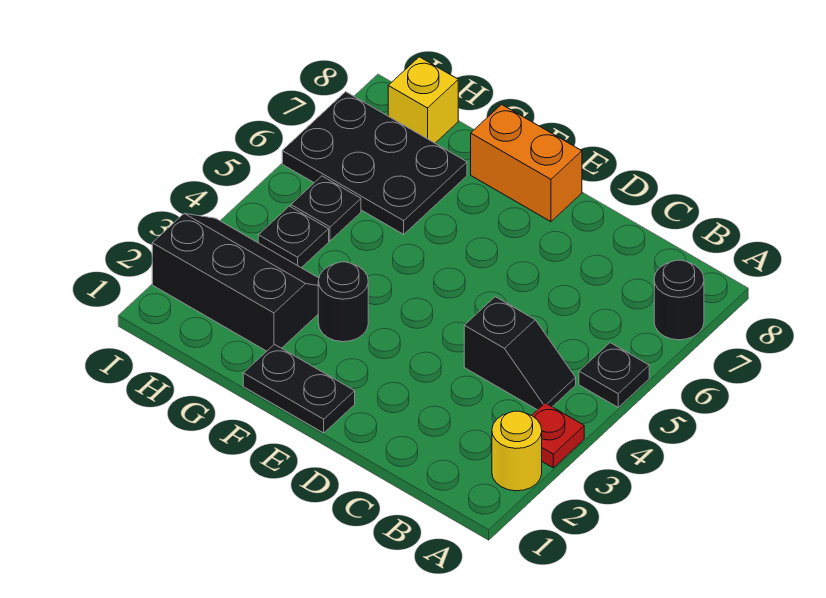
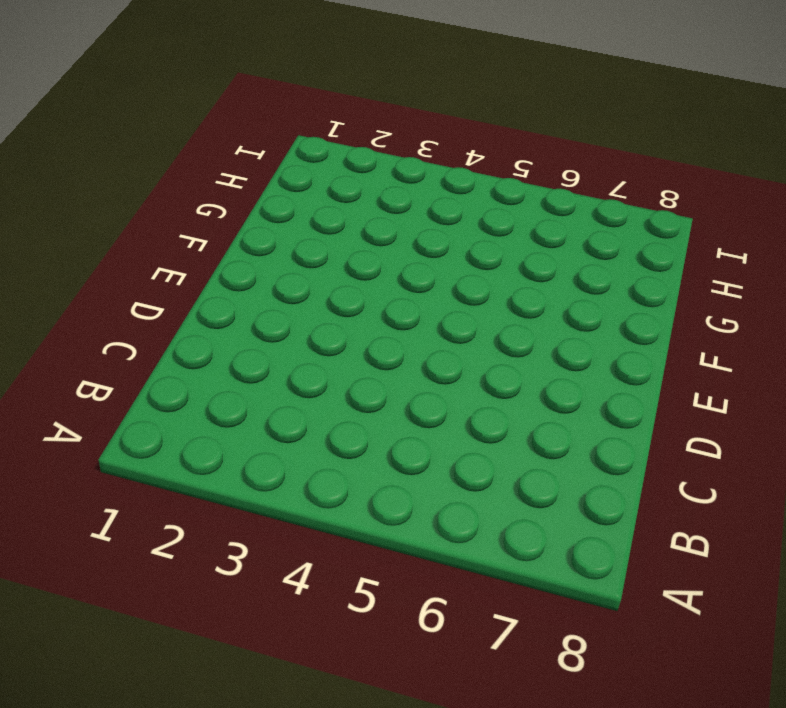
none -> yellow round brick A2 level 1
none -> red plate A3 level 1
none -> black plate A5 level 1

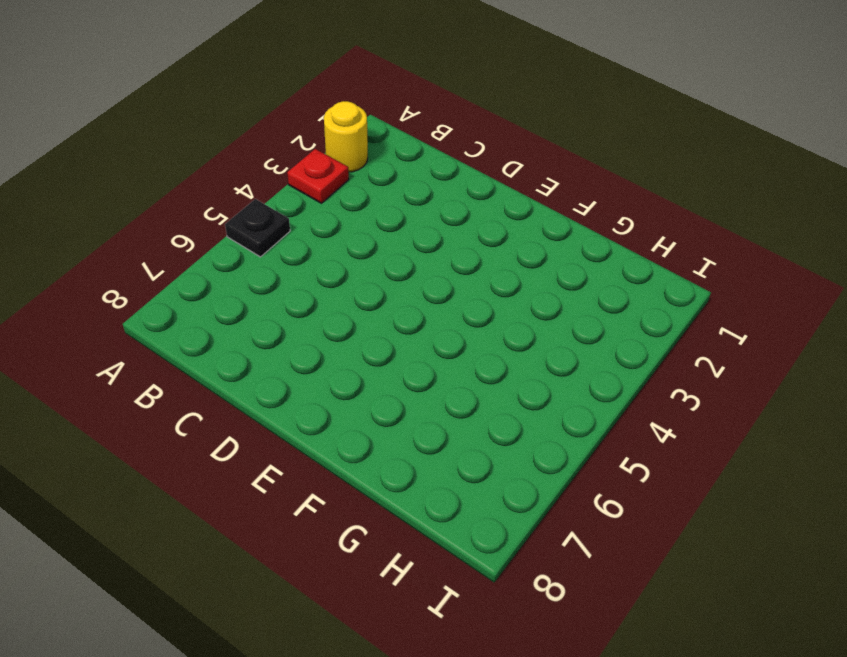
none -> black round brick A7 level 1
none -> black slope B4:C4 level 1 top C
none -> black plate E1:F1 level 1

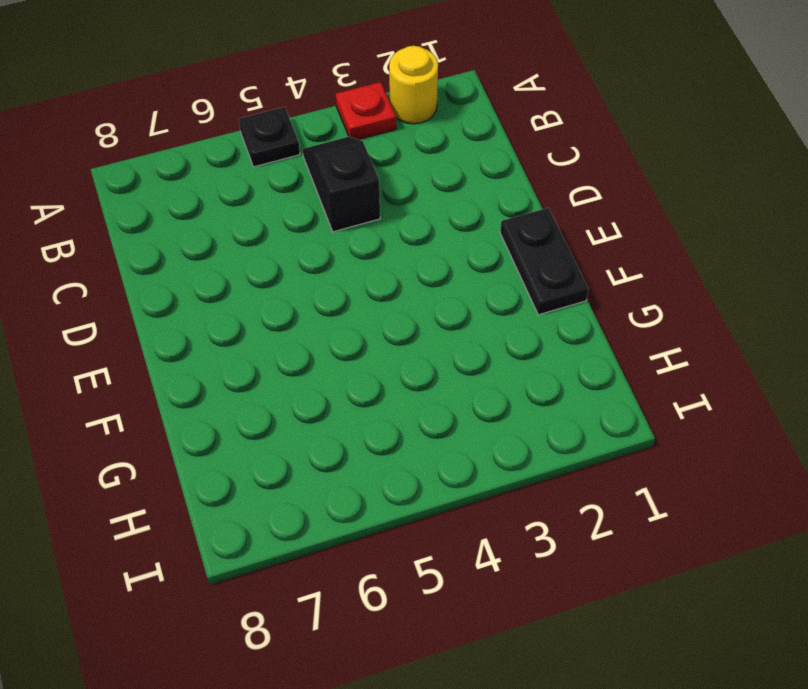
none -> black round brick A7 level 1
none -> orange brick E8:F8 level 1
none -> black round brick F3 level 1

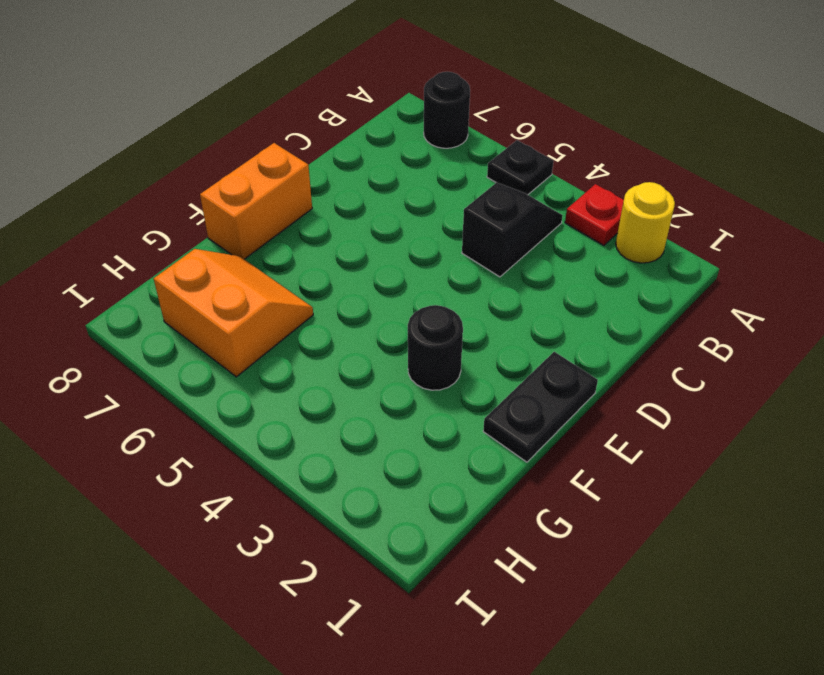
orange slope G6:H7 level 1 top H -> black plate G6:I7 level 1
none -> black slope G2:I3 level 1 top 2
none -> black plate H4 level 1
none -> black plate H5 level 1

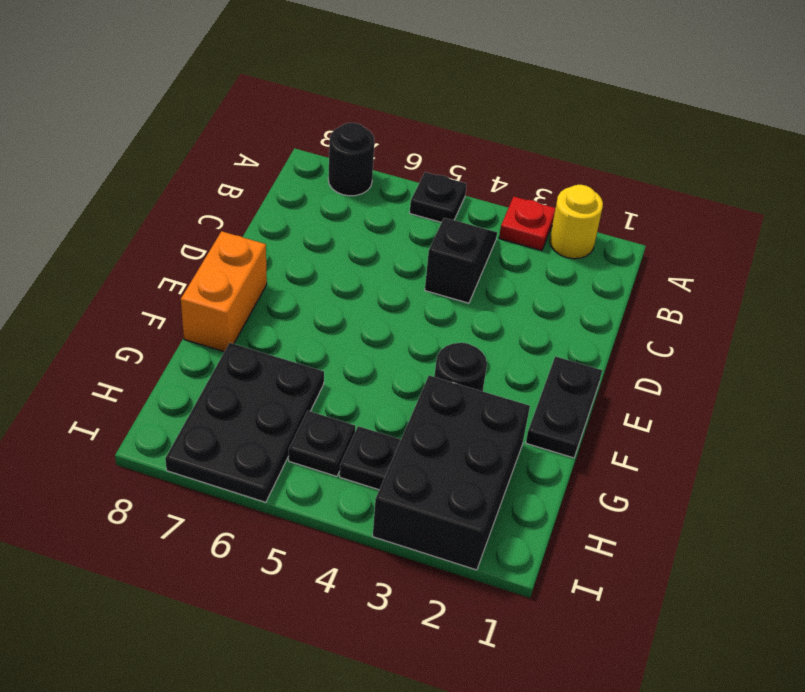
black brick G2:I3 level 1 -> black slope G2:I3 level 1 top 2
none -> yellow brick H8 level 1

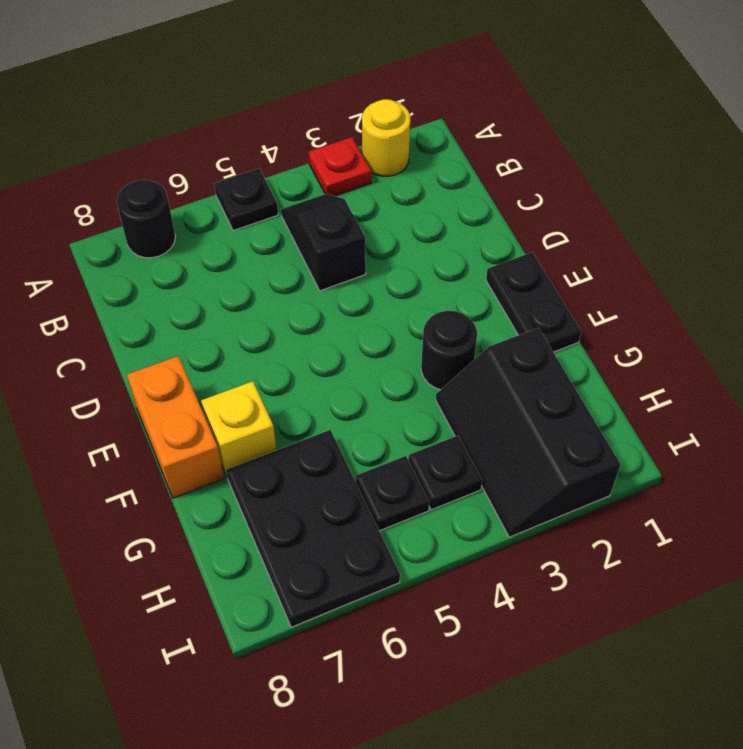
yellow brick F7 level 1 -> yellow brick H8 level 1

